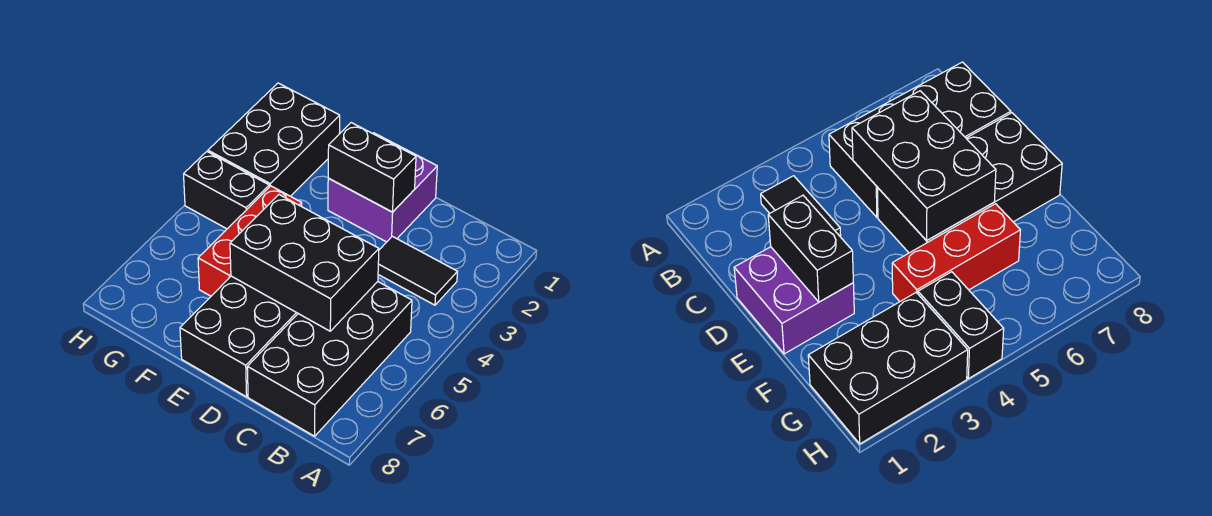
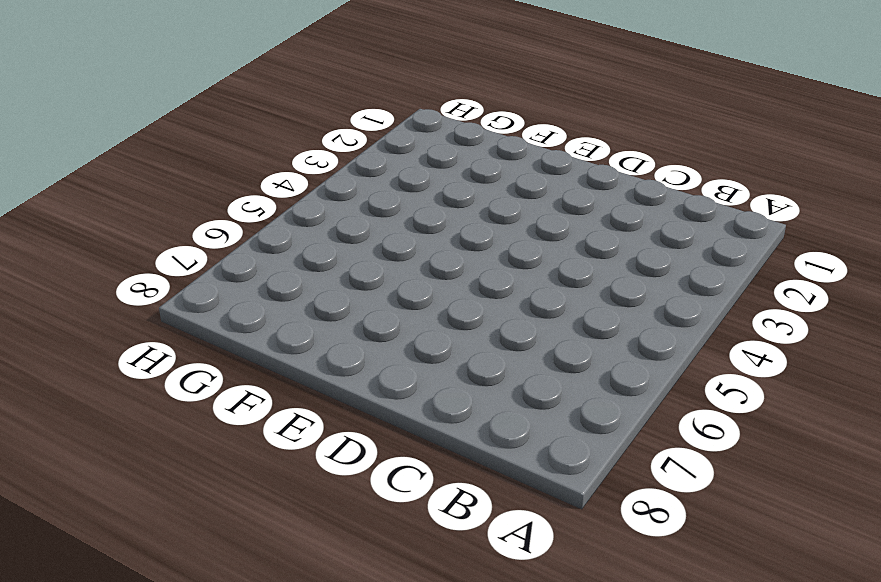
none -> black tile B3:C3 level 1
none -> black brick B5:C8 level 1

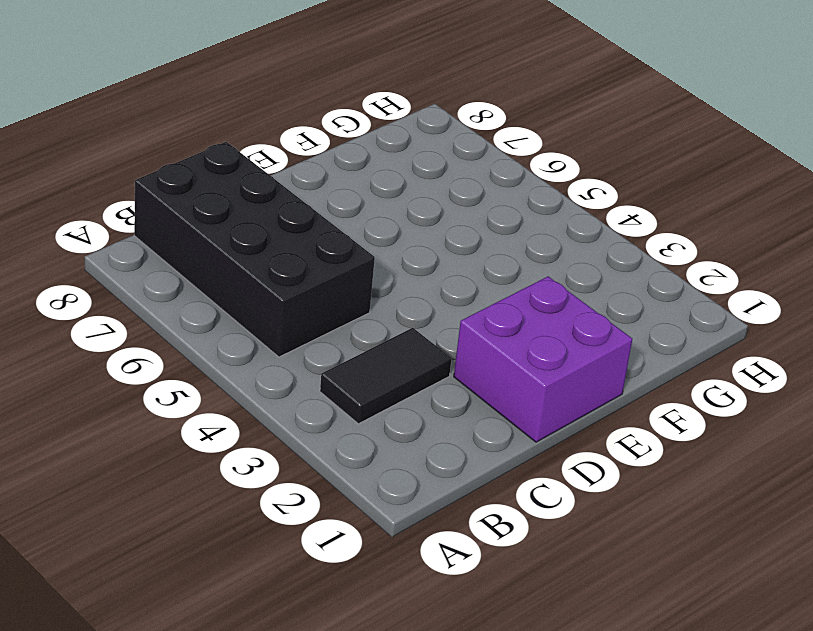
none -> black brick D5:E8 level 1
none -> red brick F4:F6 level 1

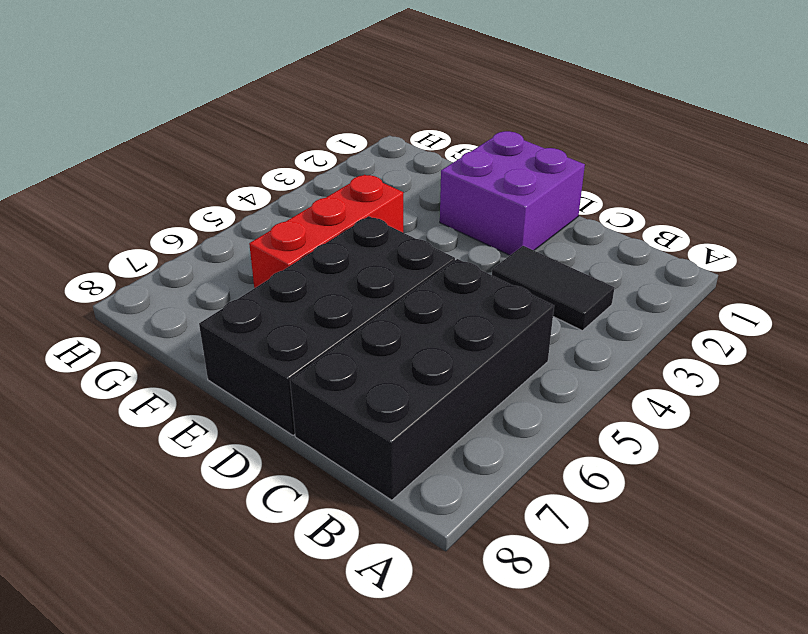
none -> black brick G1:H3 level 1
none -> black brick G4:H4 level 1

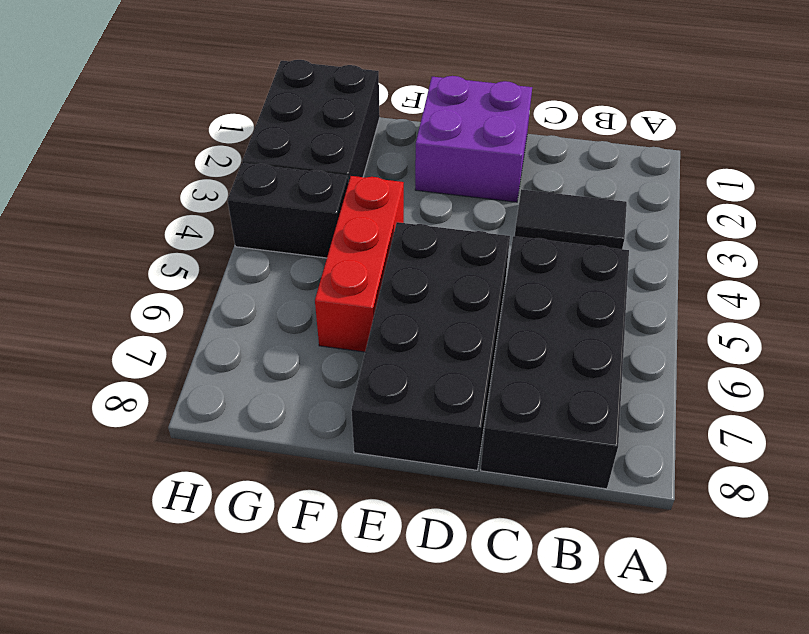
none -> black brick C5:E6 level 2
none -> black brick D2:E2 level 2

